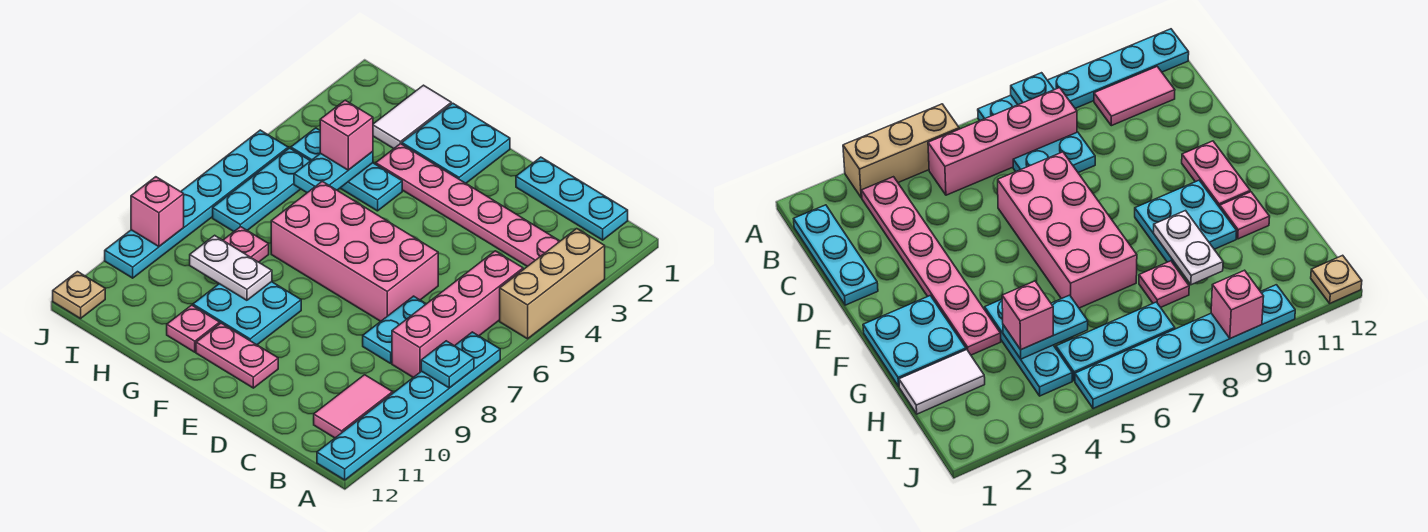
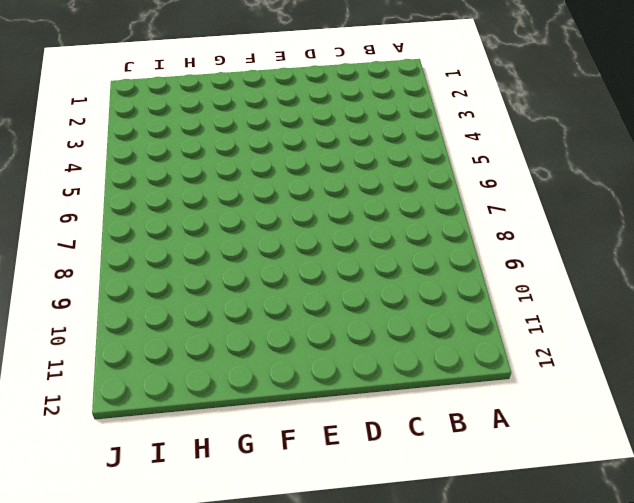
none -> tan brick A3:A5 level 1
none -> cyan plate A7:A12 level 1
none -> cyan plate B1:D1 level 1

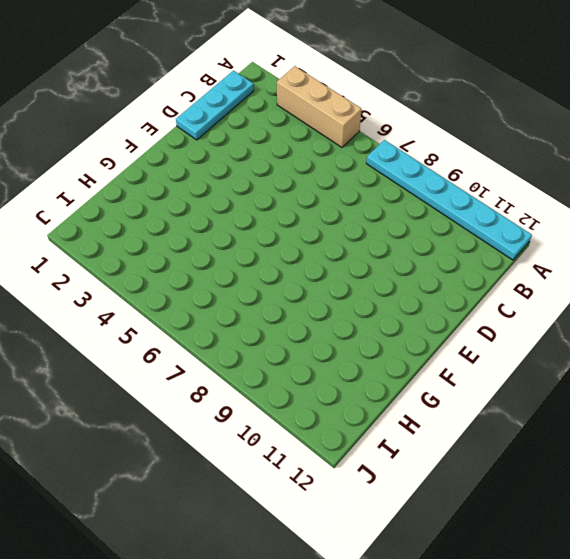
none -> pink plate B3:G3 level 1
none -> pink brick B5:B8 level 1
none -> pink tile B10:B11 level 1

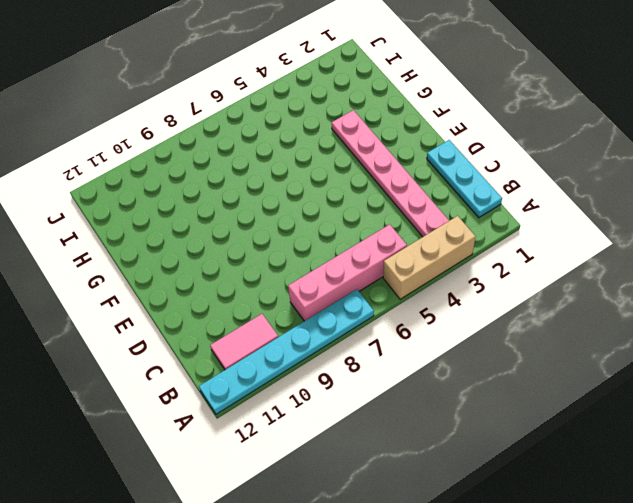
none -> cyan plate C7:C8 level 1
none -> pink brick D6:G7 level 1
none -> pink plate E11:F11 level 1

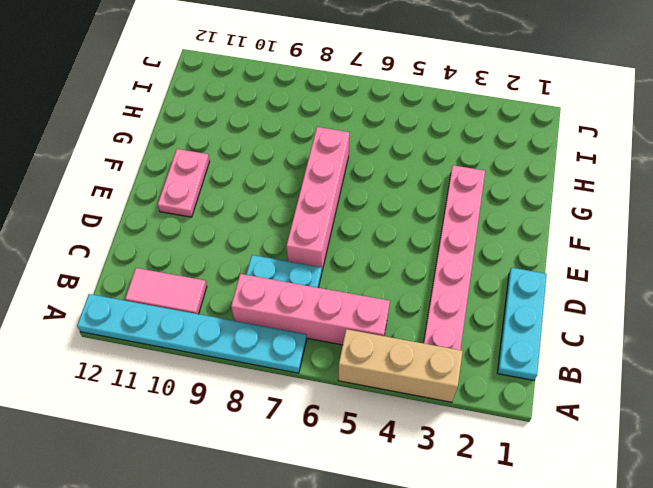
pink brick D7:G7 level 1 -> pink brick D6:G7 level 1
none -> cyan plate F1:G2 level 1
none -> cyan plate F9:G10 level 1
none -> cyan plate G4:I4 level 1

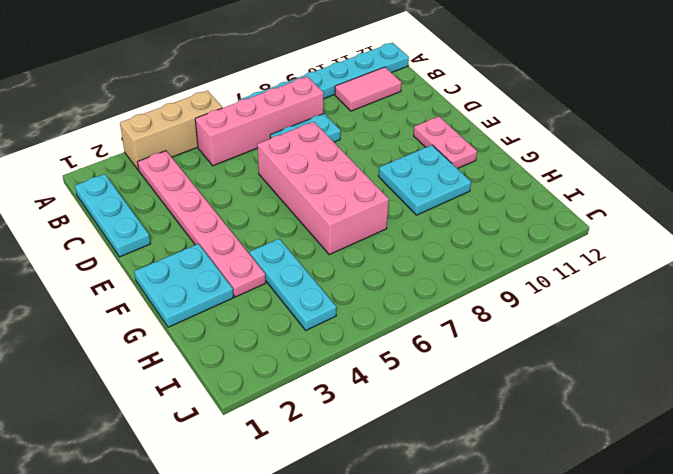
none -> pink plate G11 level 1
none -> white tile H1:H2 level 1
none -> pink plate H8 level 1

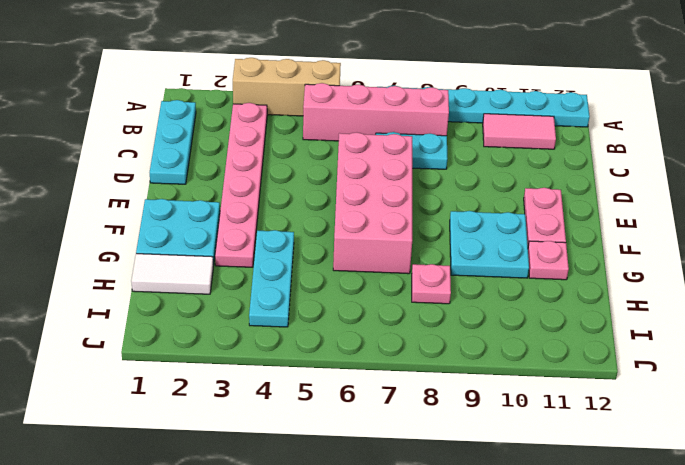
none -> cyan plate I5:I7 level 1
none -> cyan plate J5:J10 level 1
none -> tan plate J12 level 1

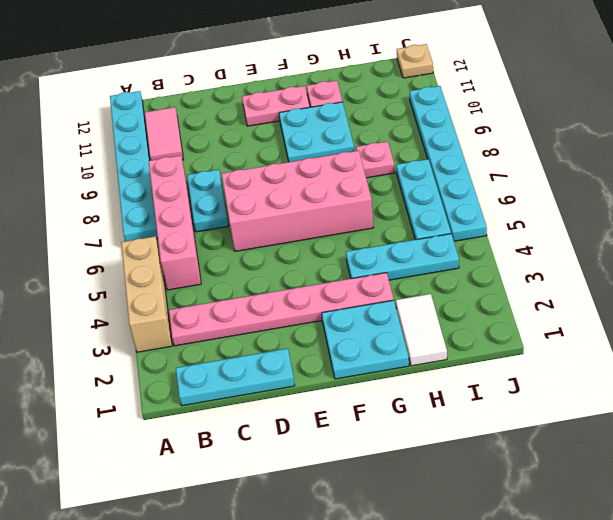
none -> cyan plate A8 level 2
none -> white plate G9:H9 level 2
none -> cyan plate H4:H5 level 2

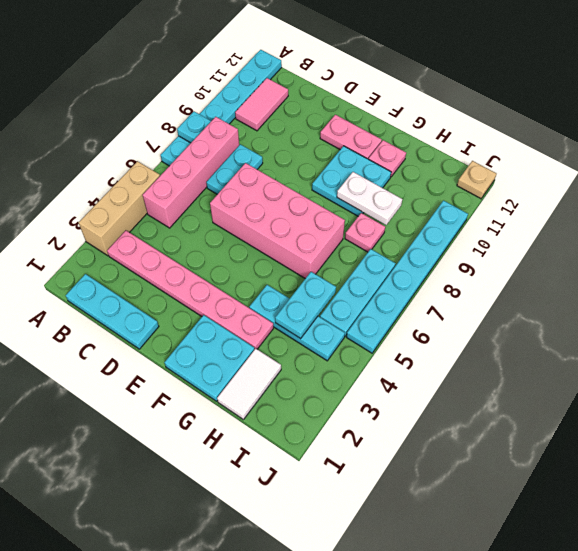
none -> pink brick J9 level 2
none -> pink brick H4 level 3

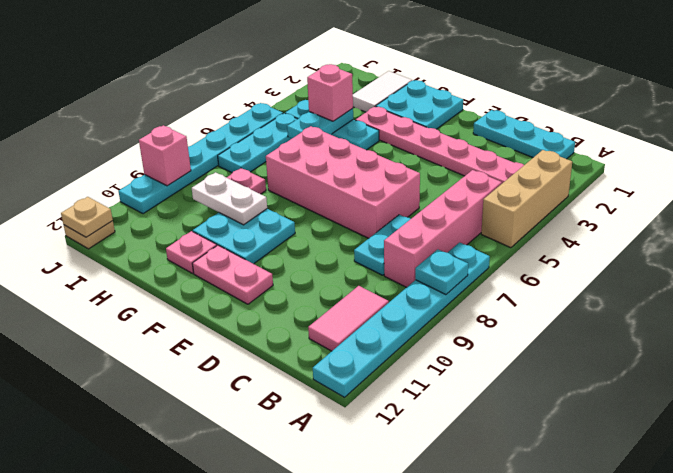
tan plate J12 level 2 -> none

